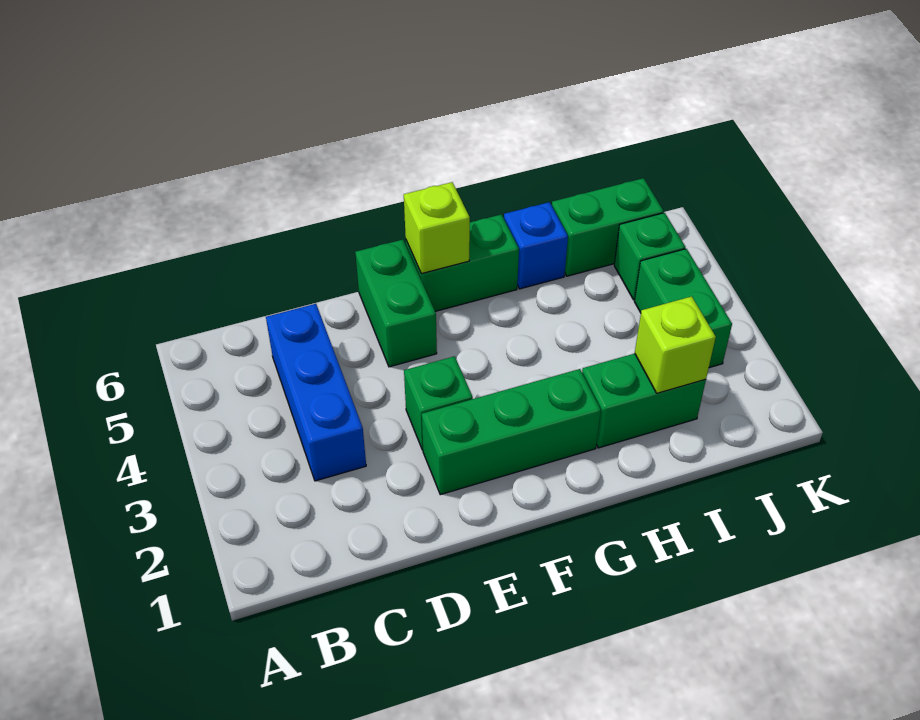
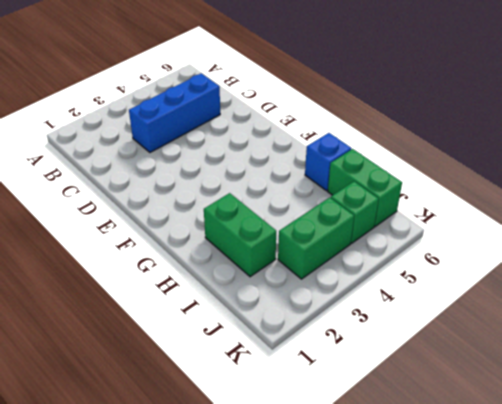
none -> green brick E2:G2 level 1
none -> green brick E3 level 1
none -> green brick E5:E6 level 1

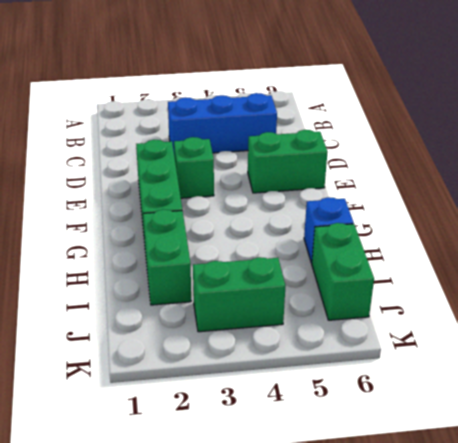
none -> green brick F6:G6 level 1
none -> green brick J5 level 1
none -> lime brick F6 level 2

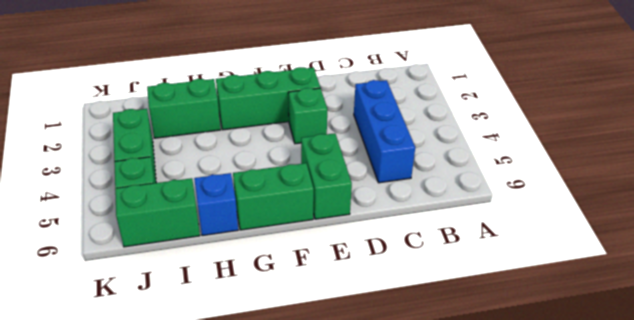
none -> lime brick F6 level 2
none -> lime brick I2 level 2

